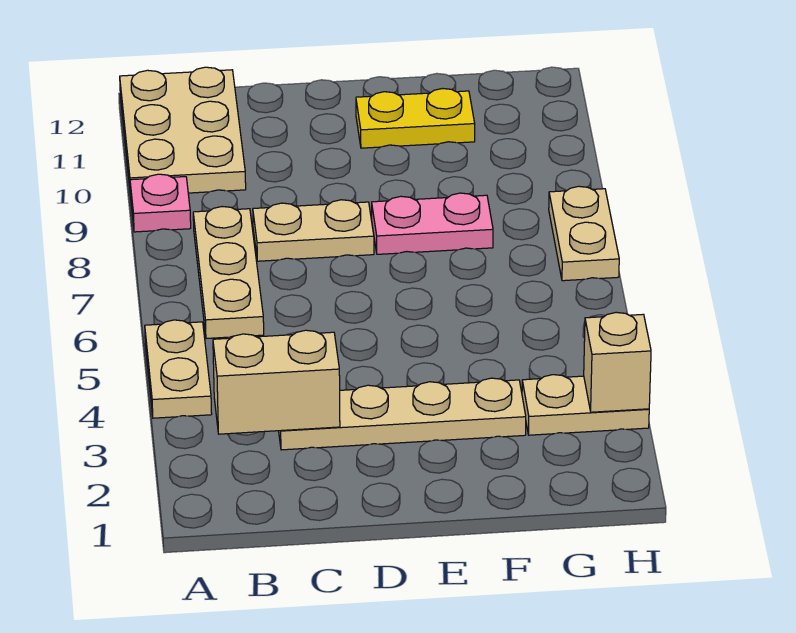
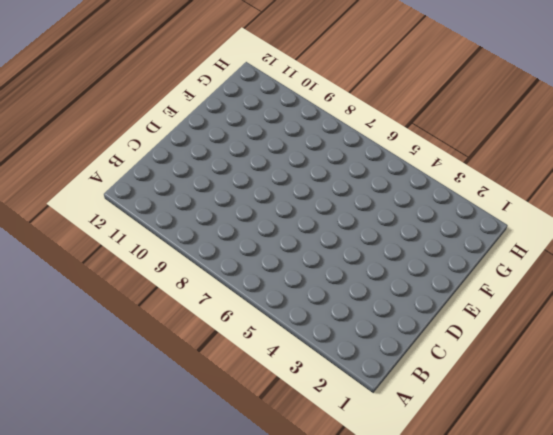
none -> tan plate A4:A5 level 1
none -> pink plate A9 level 1
none -> tan plate A10:B12 level 1

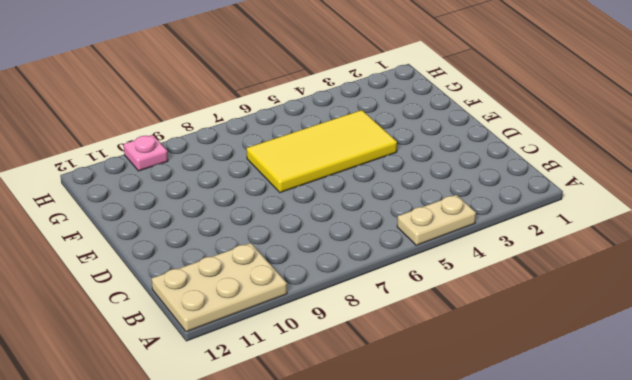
yellow tile E4:F7 level 1 -> none
pink plate H10 level 1 -> pink plate A9 level 1
none -> tan plate B6:B8 level 1
none -> tan plate C3:F3 level 1
none -> tan plate C8:D8 level 1

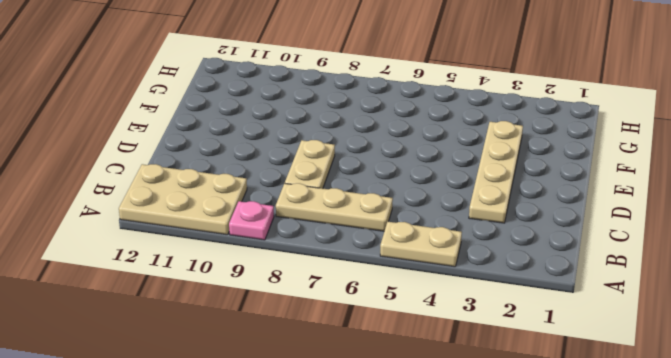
none -> pink plate E8:F8 level 1
none -> yellow plate E11:F11 level 1
none -> tan plate G3:H3 level 1

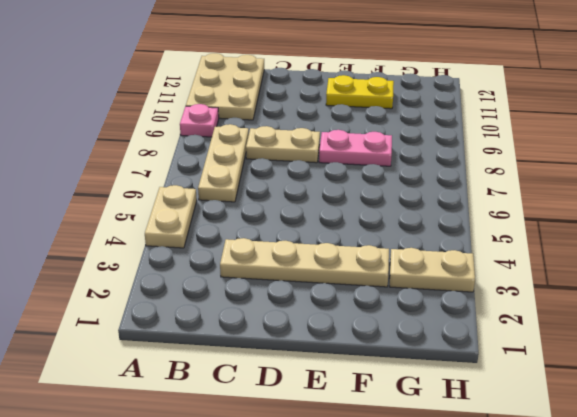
none -> tan plate H7:H8 level 1
none -> tan brick B3:C3 level 2
none -> tan brick H3 level 2

